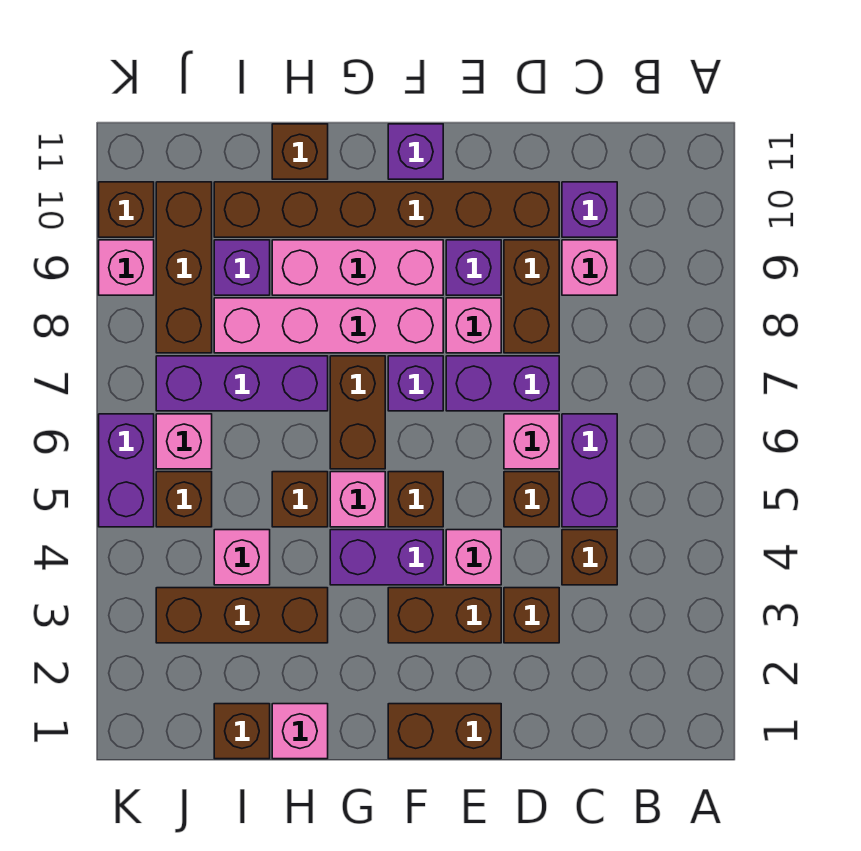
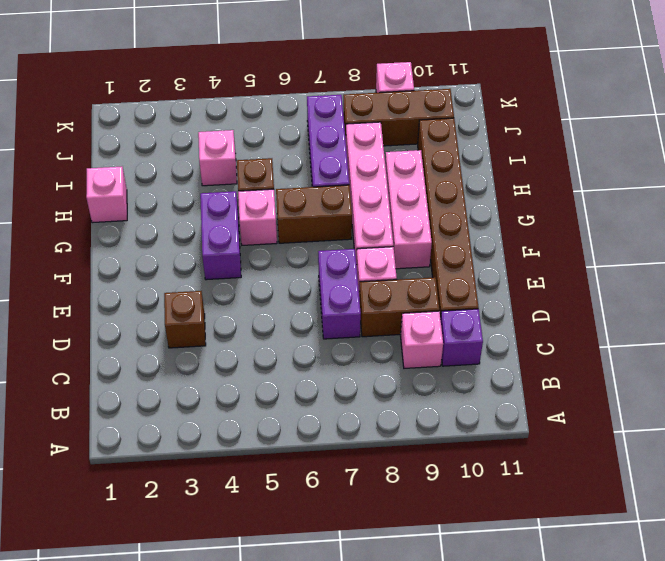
none -> brown brick C4 level 1
none -> purple brick C5:C6 level 1
none -> brown brick D5 level 1
none -> pink brick D6 level 1

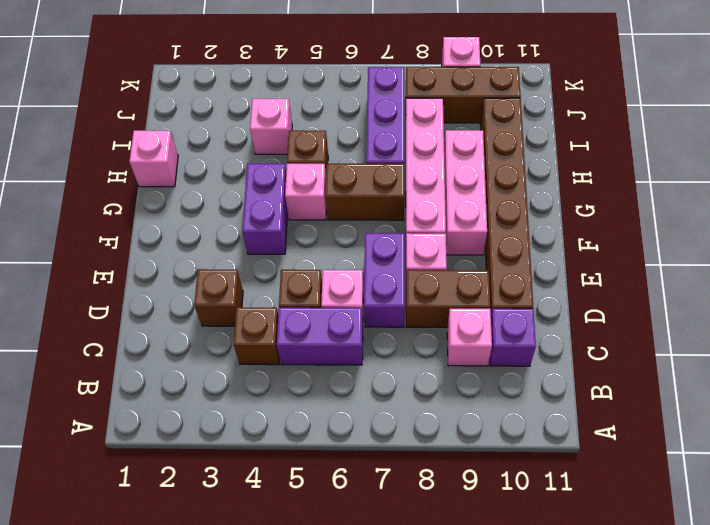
none -> brown brick E1:F1 level 1
none -> brown brick E3:F3 level 1
none -> pink brick E4 level 1
none -> purple brick E9 level 1

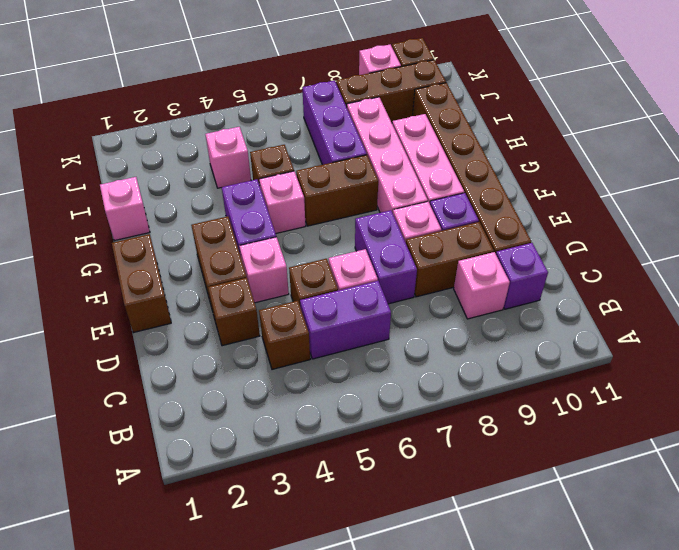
none -> brown brick F5 level 1
none -> purple brick F7 level 1
none -> purple brick F11 level 1
none -> brown brick H3:J3 level 1

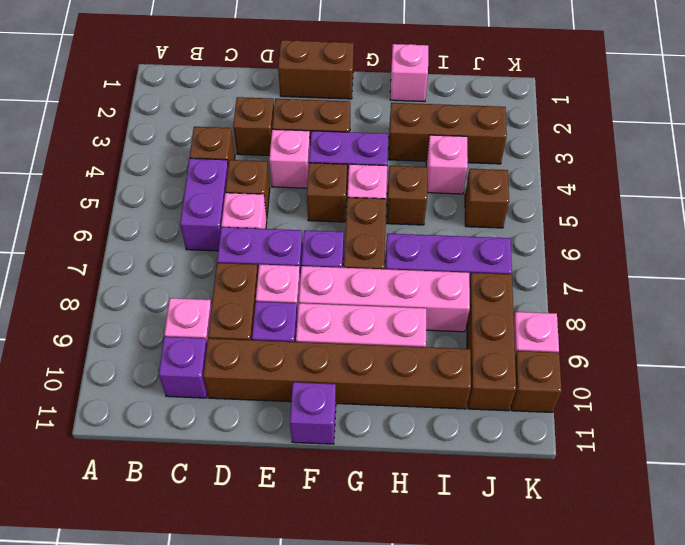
none -> brown brick H11 level 1
none -> brown brick I1 level 1
none -> purple brick I9 level 1
none -> pink brick J6 level 1

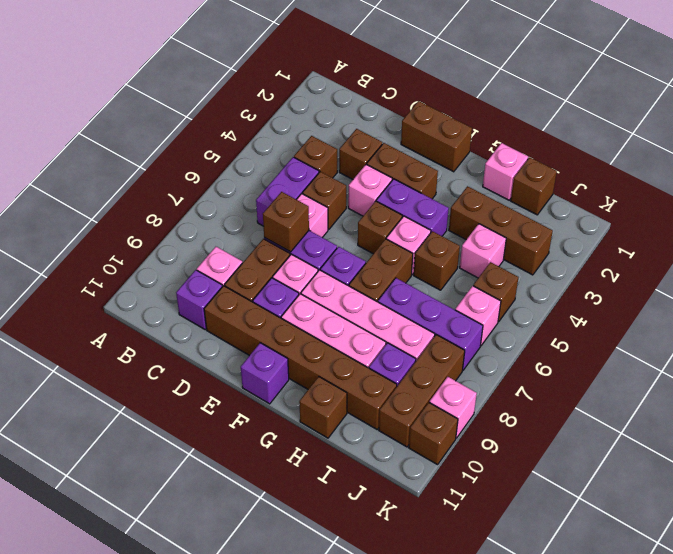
brown brick D7 level 2 -> none
none -> purple brick K5:K6 level 1

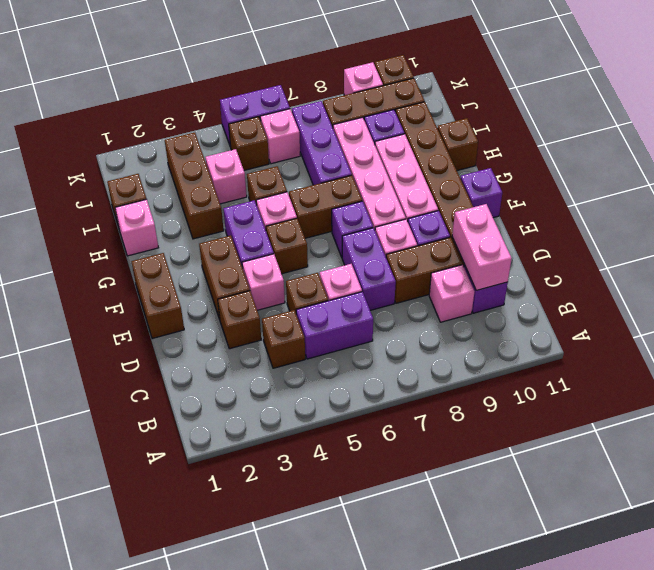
pink brick C10:D10 level 2 -> none

